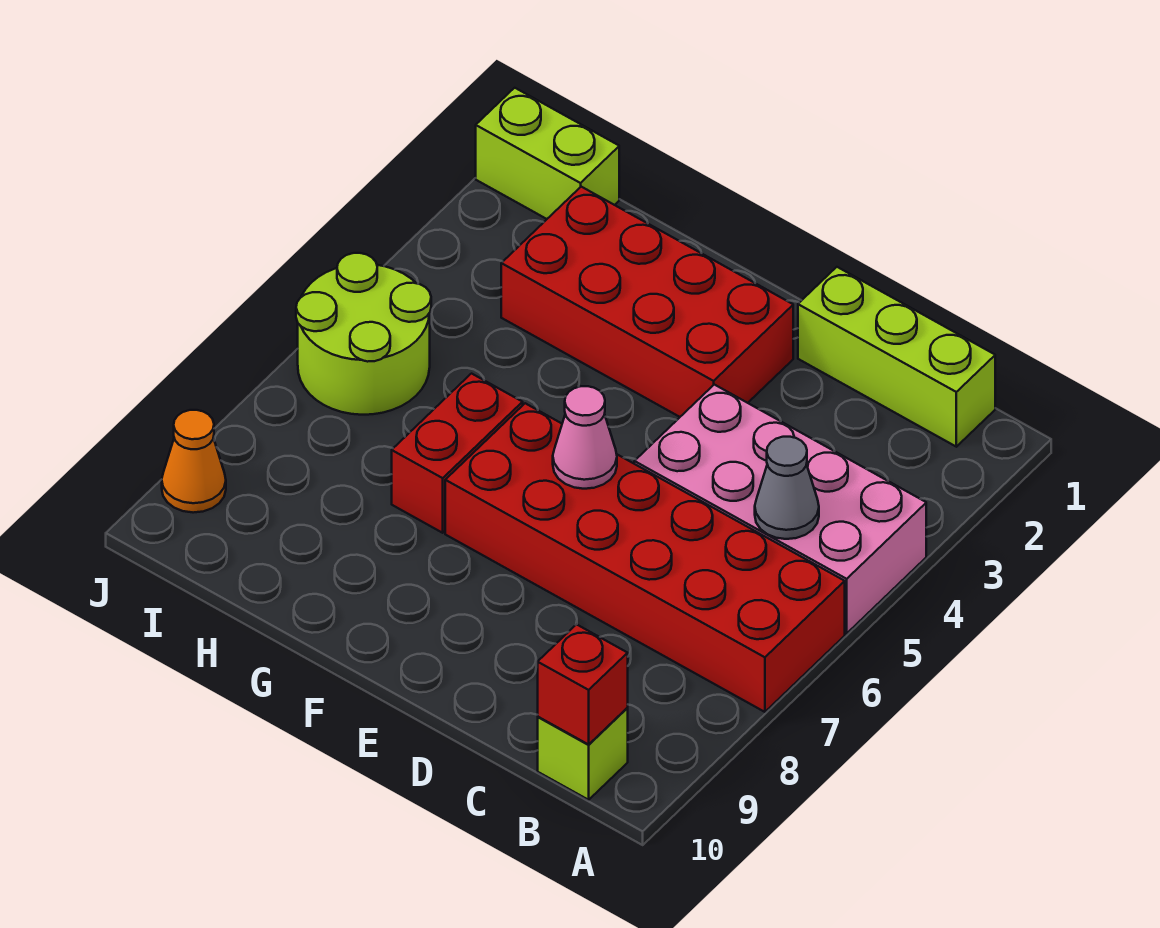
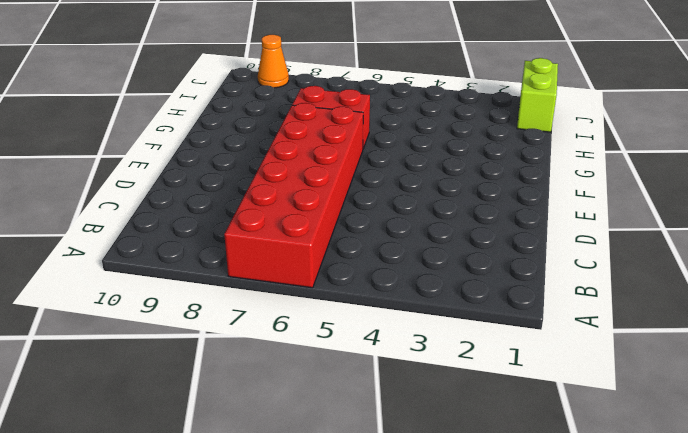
none -> pink brick A4:D5 level 1
none -> lime brick B1:D1 level 1
none -> lime brick B10 level 1

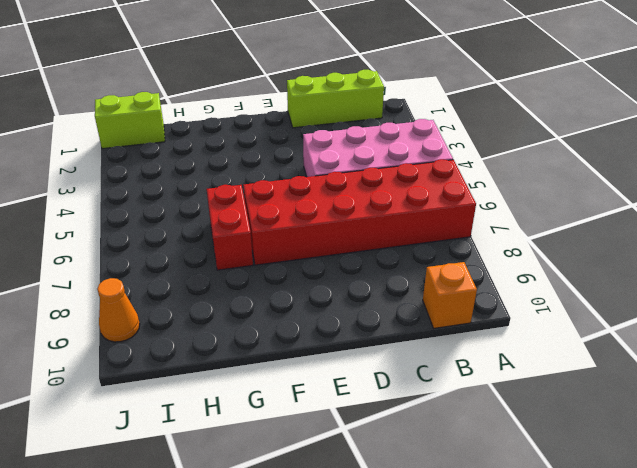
orange brick B10 level 1 -> lime brick B10 level 1
none -> red brick E2:H3 level 1
none -> lime round brick I5:J6 level 1
none -> grey cone B5 level 2

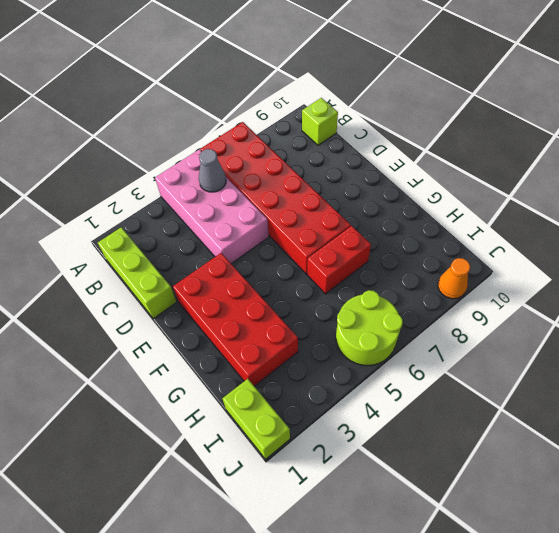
none -> red brick B10 level 2
none -> pink cone E6 level 2

